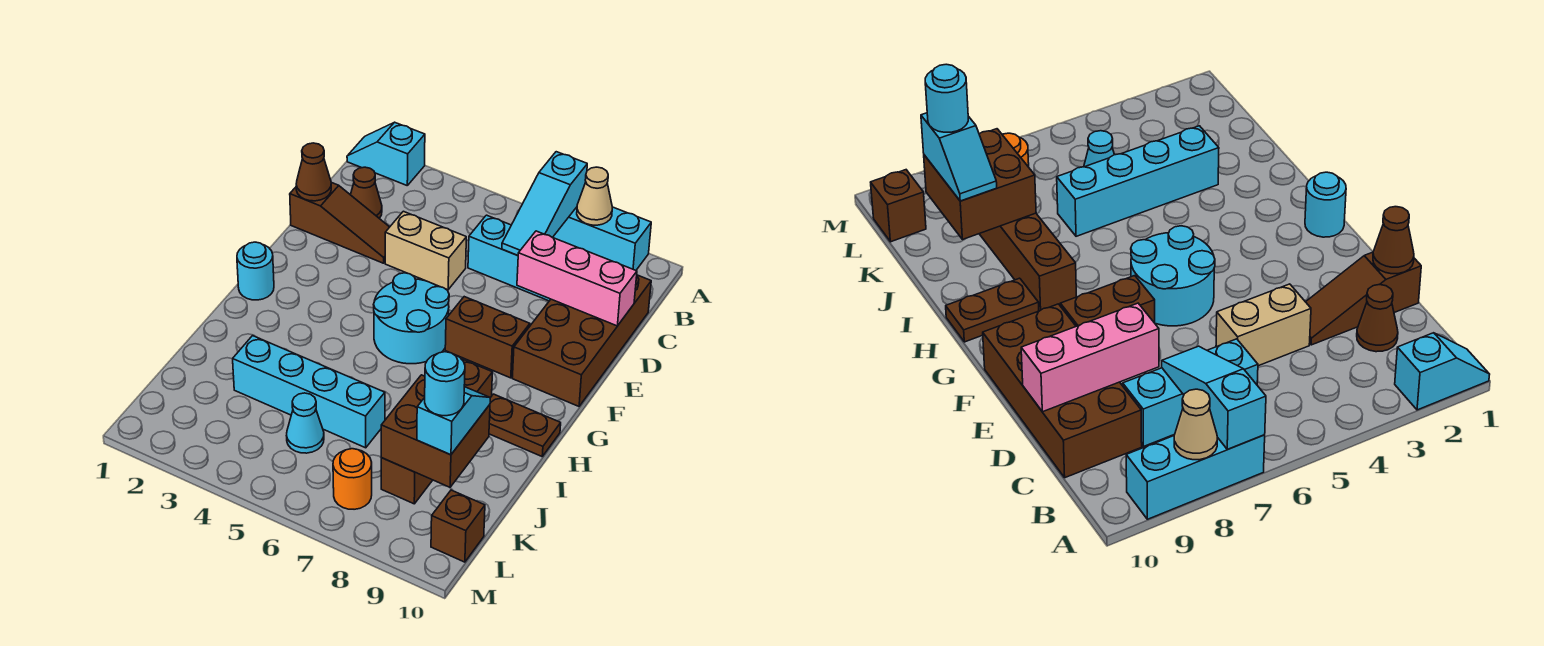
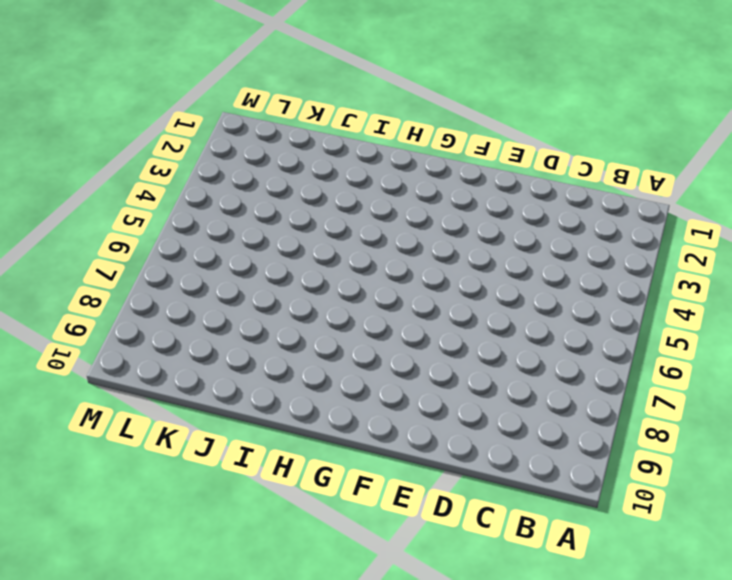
none -> cyan slope A1:A2 level 1 top 2
none -> cyan brick A7:A9 level 1
none -> brown cone C2 level 1

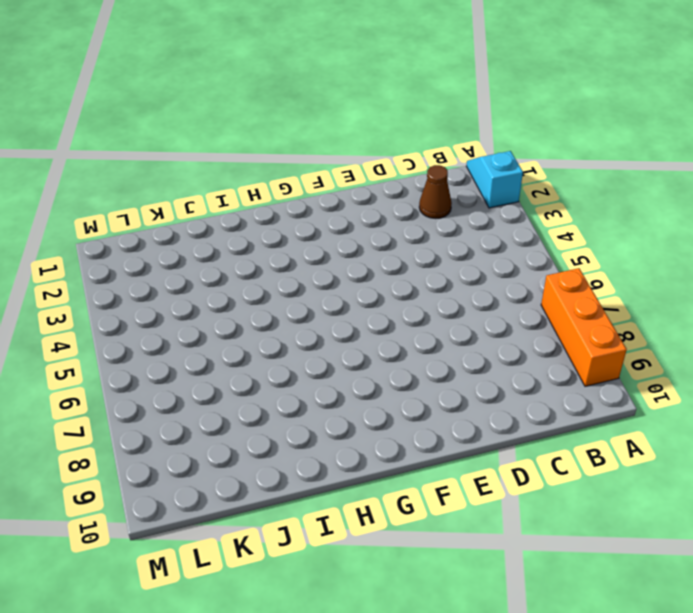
orange brick A7:A9 level 1 -> cyan brick A7:A9 level 1
none -> cyan brick C6:C8 level 1
none -> brown brick C9:F10 level 1
none -> brown slope D1:D3 level 1 top 1

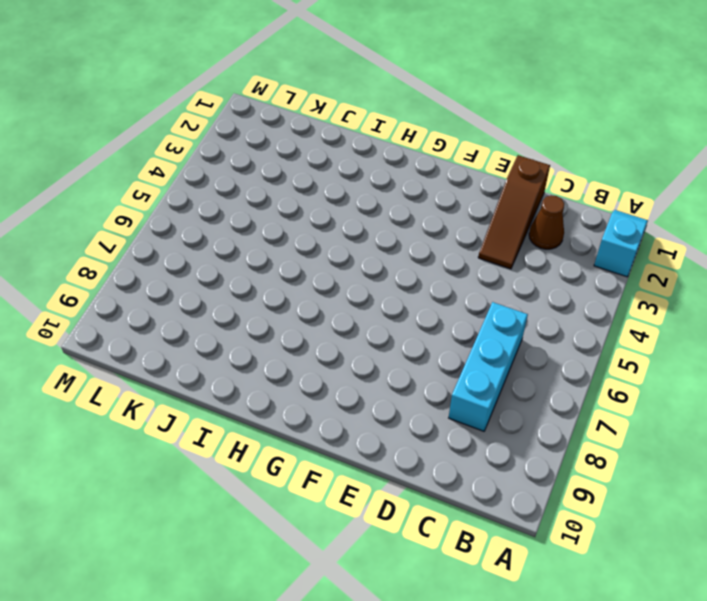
none -> cyan brick A7:A9 level 1
none -> brown brick C9:F10 level 1
none -> tan brick D4:D5 level 1

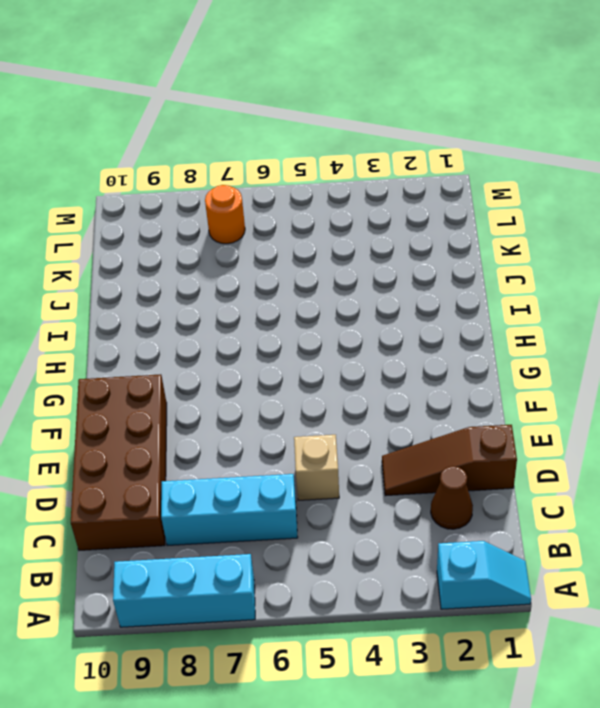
tan brick D5 level 1 -> tan brick D4:D5 level 1
none -> cyan round brick F5:G6 level 1
none -> brown brick F7:F8 level 1
none -> cyan round brick G1 level 1

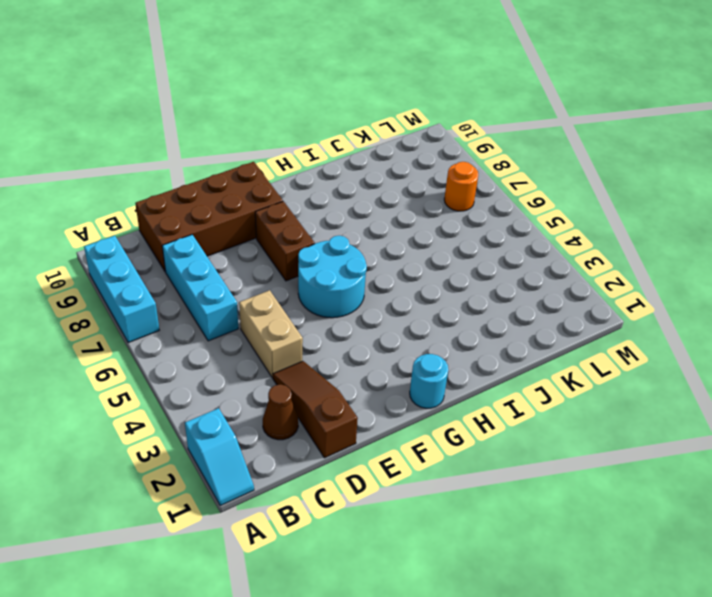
none -> brown brick H8:K8 level 1
none -> brown plate H9:H10 level 1
none -> cyan brick J3:J6 level 1

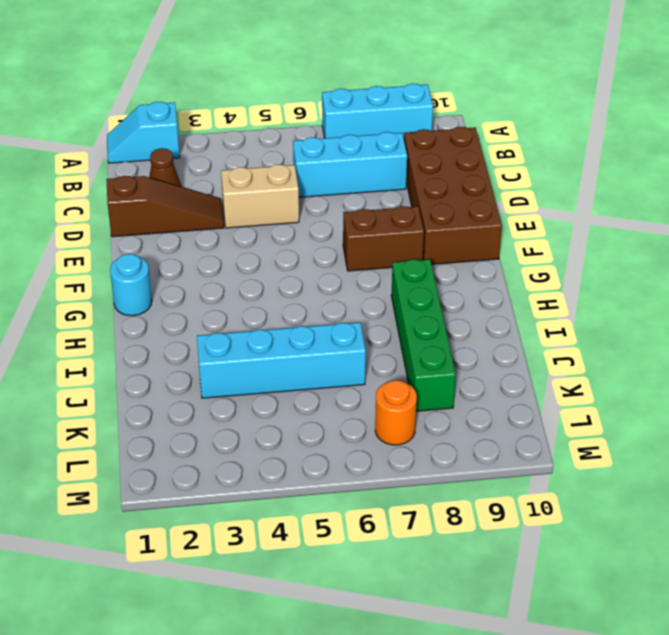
green brick H8:K8 level 1 -> brown brick H8:K8 level 1
none -> cyan round brick F5:G6 level 1
none -> brown plate H9:H10 level 1
none -> cyan cone K5 level 1

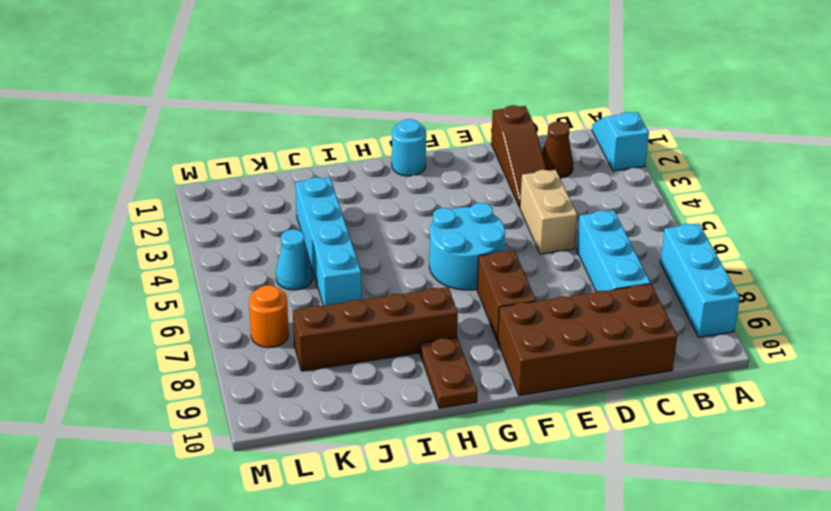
none -> brown brick L10 level 1
none -> cyan slope A7:C7 level 2 top A
none -> tan cone A8 level 2

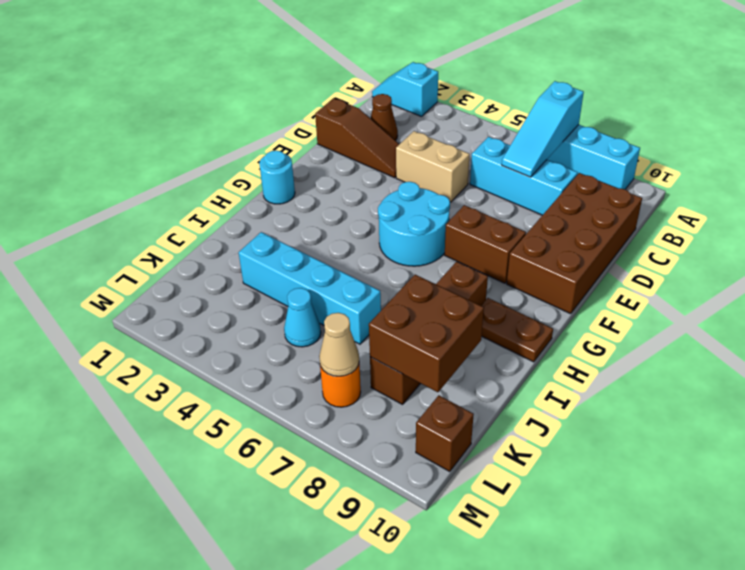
tan cone L7 level 2 -> tan cone A8 level 2
none -> brown cone D1 level 2
none -> pink brick D8:D10 level 2
none -> cyan slope J9:K9 level 3 top K

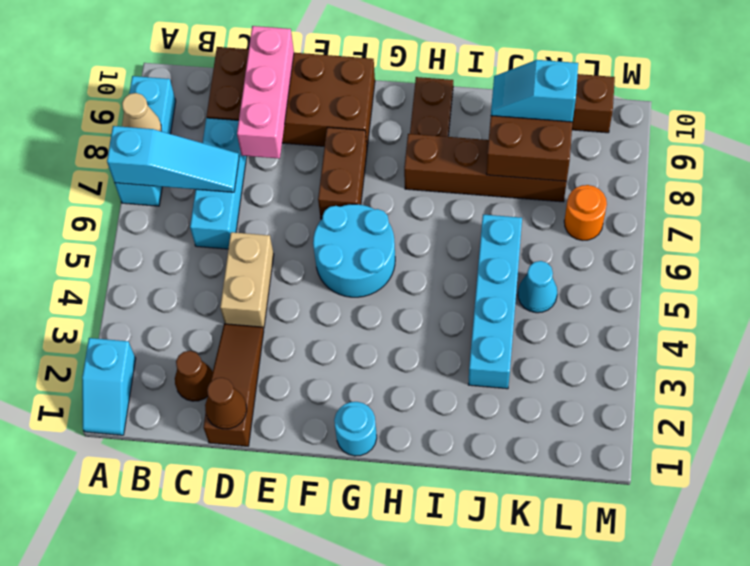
none -> cyan round brick K9 level 4

